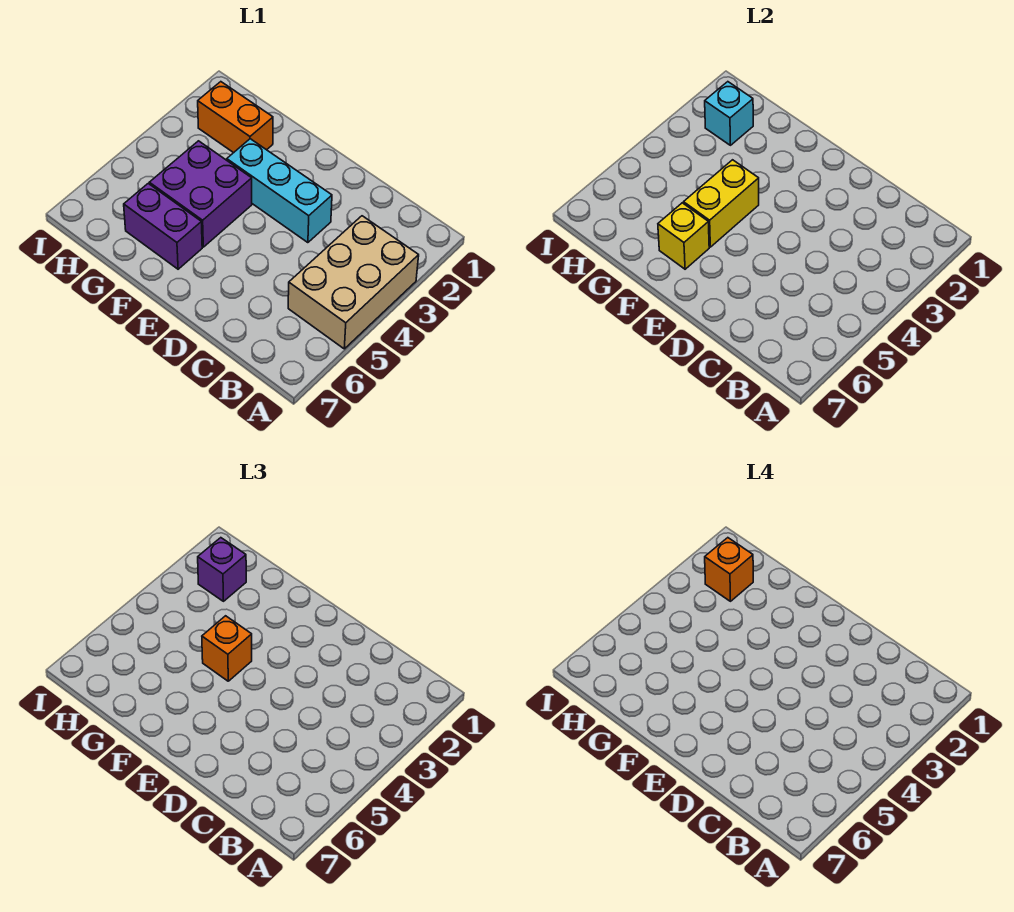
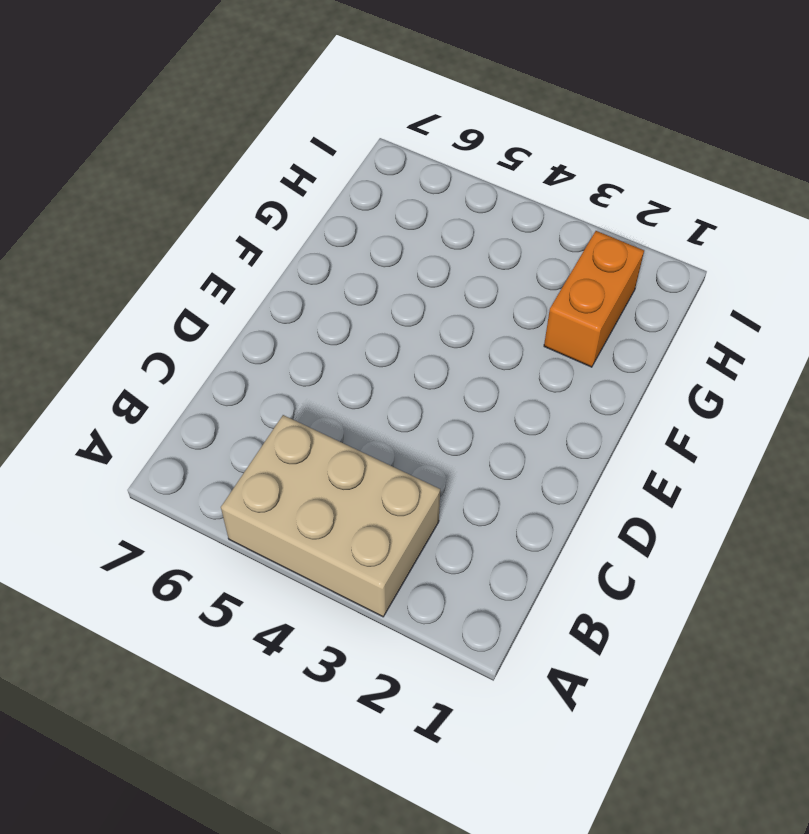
none -> cyan brick D3:F3 level 1
none -> purple brick F4:G5 level 1

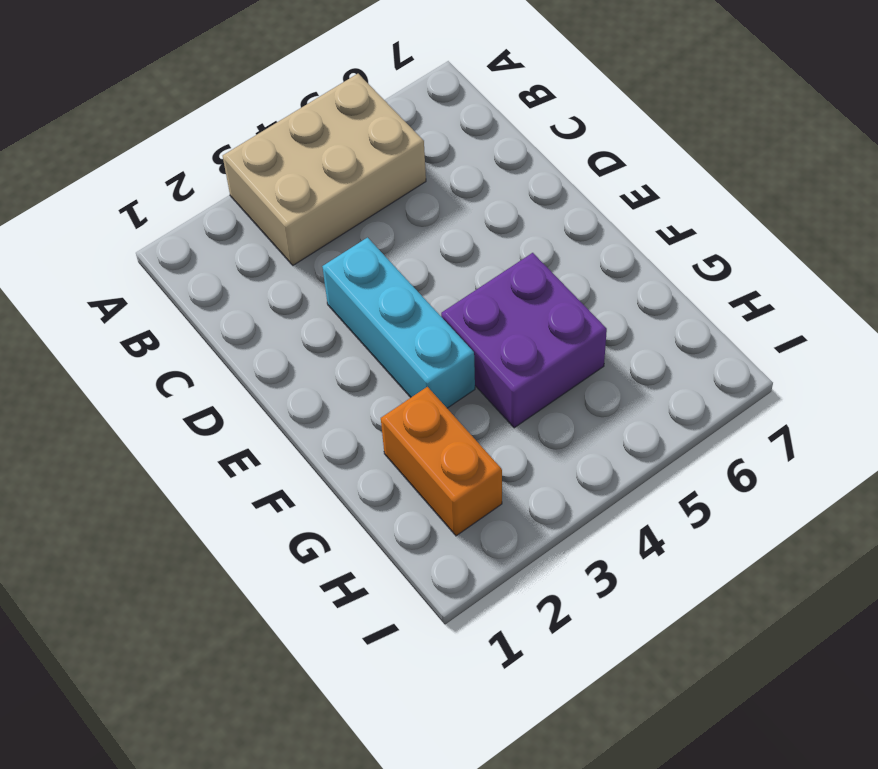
none -> purple brick F6:G6 level 1
none -> yellow brick F4:F5 level 2

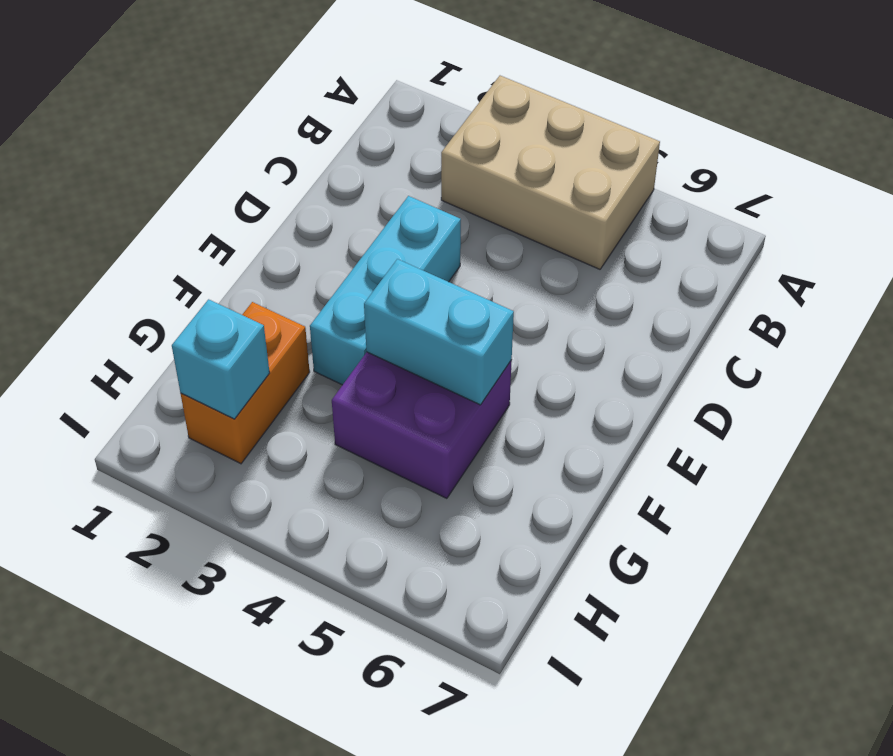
cyan brick F4:F5 level 2 -> yellow brick F4:F5 level 2
none -> purple brick F6:G6 level 1
none -> yellow brick F6 level 2

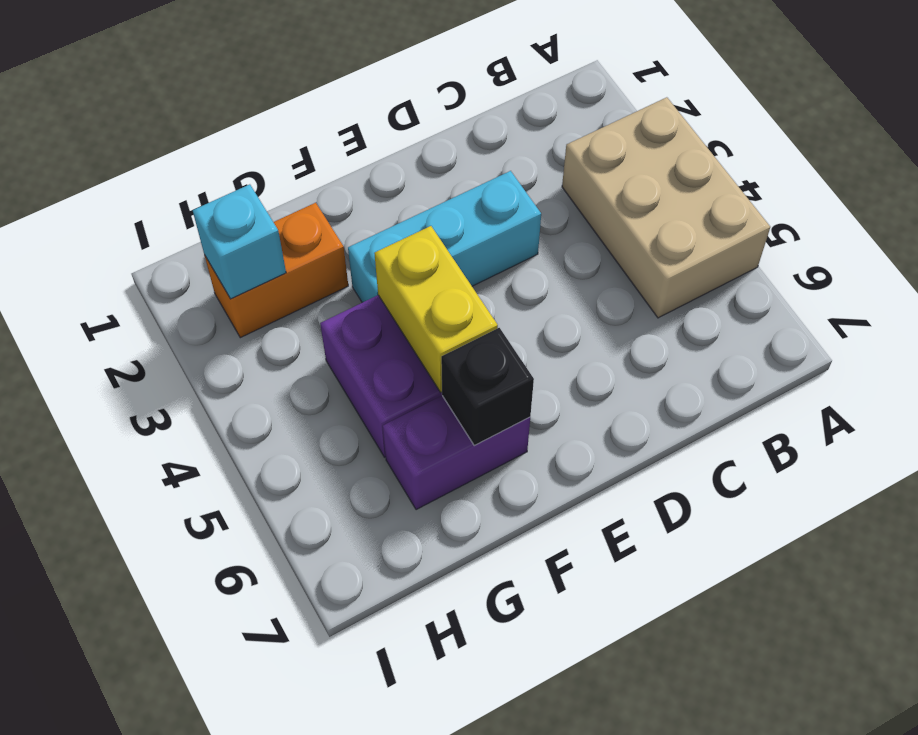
black brick F6 level 2 -> yellow brick F6 level 2
none -> orange brick F4 level 3
none -> purple brick H2 level 3

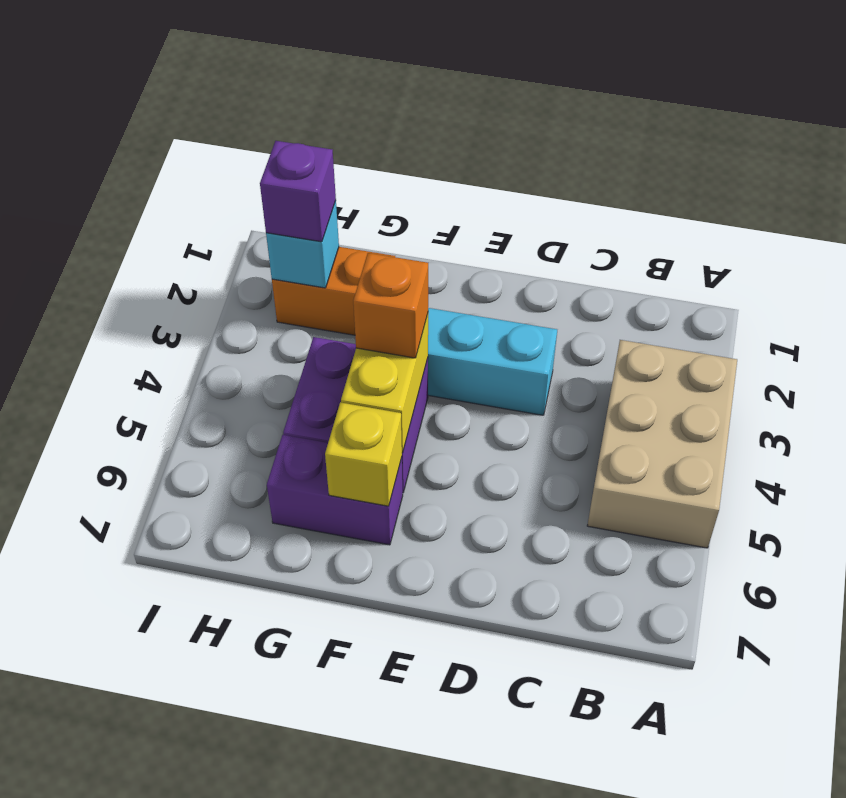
none -> orange brick H2 level 4

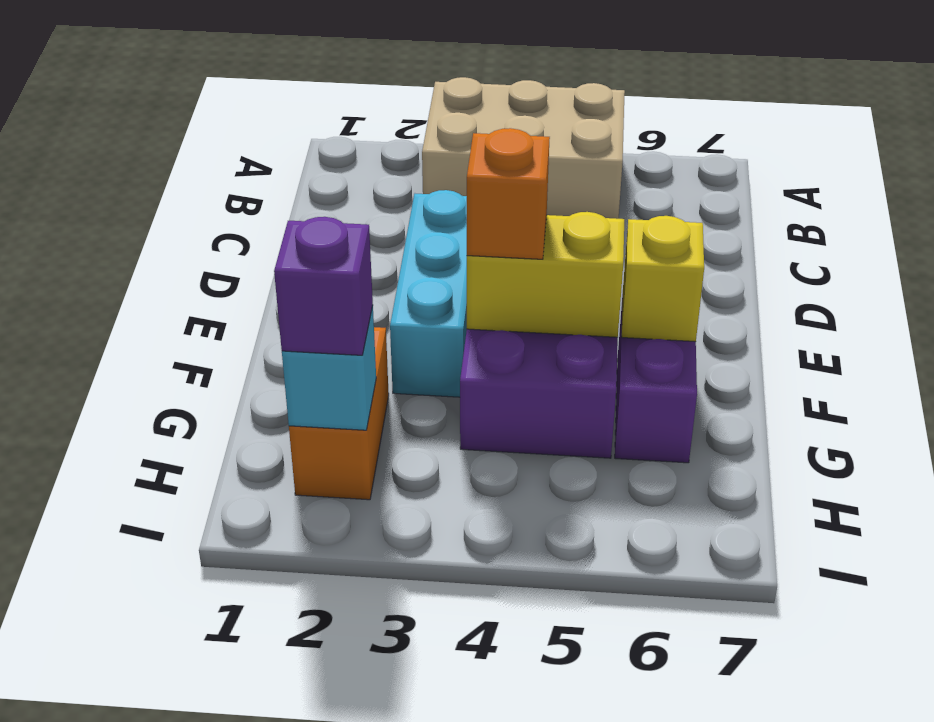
none -> orange brick H2 level 4

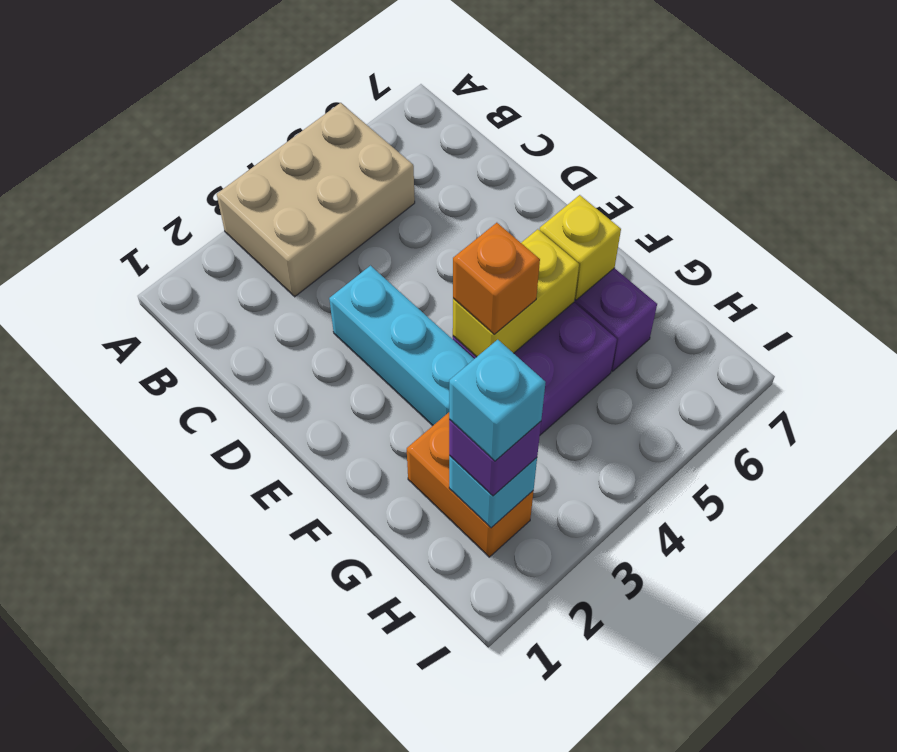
cyan brick H2 level 4 -> orange brick H2 level 4

